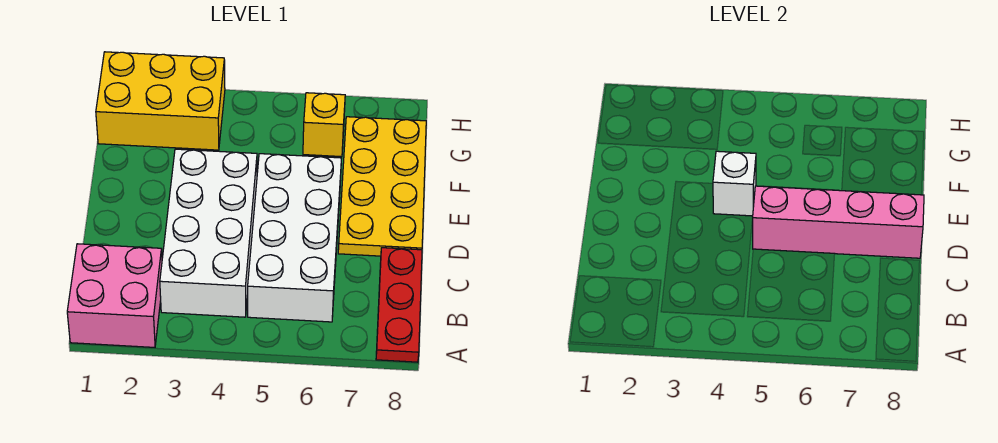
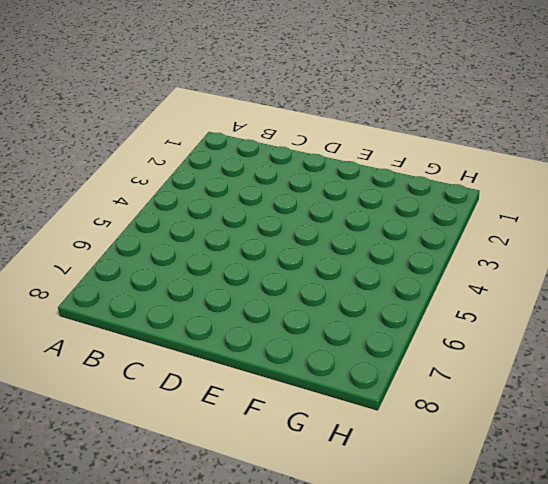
none -> pink brick A1:B2 level 1
none -> red plate A8:C8 level 1

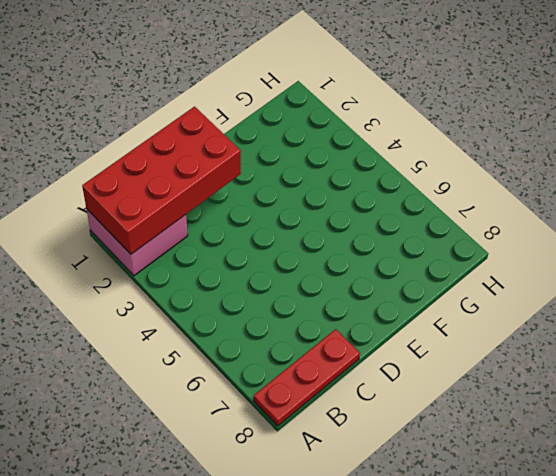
red brick A1:D2 level 2 -> none
none -> white brick B3:E4 level 1
none -> white brick B5:E6 level 1

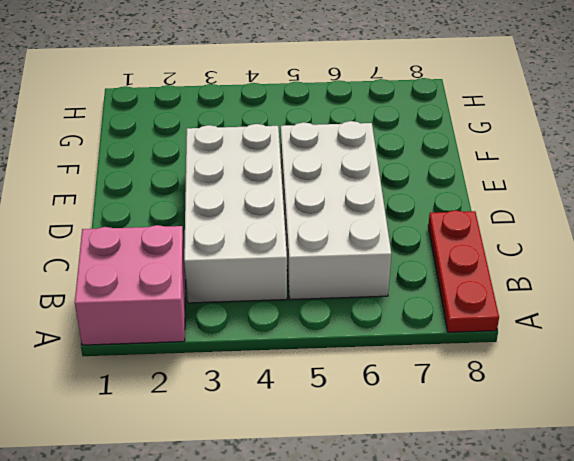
none -> yellow plate D7:G8 level 1
none -> yellow brick G1:H3 level 1

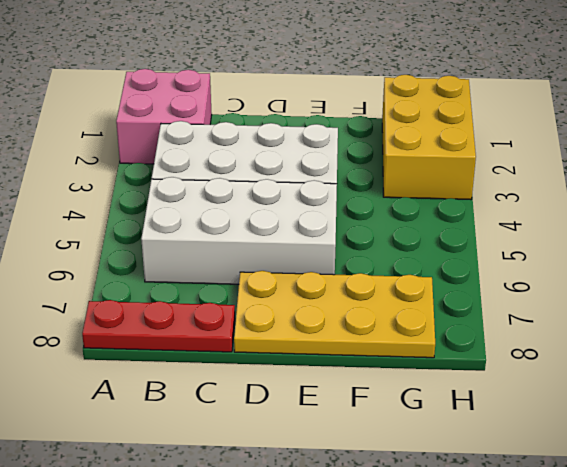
none -> yellow brick G6 level 1
none -> pink brick D5:D8 level 2

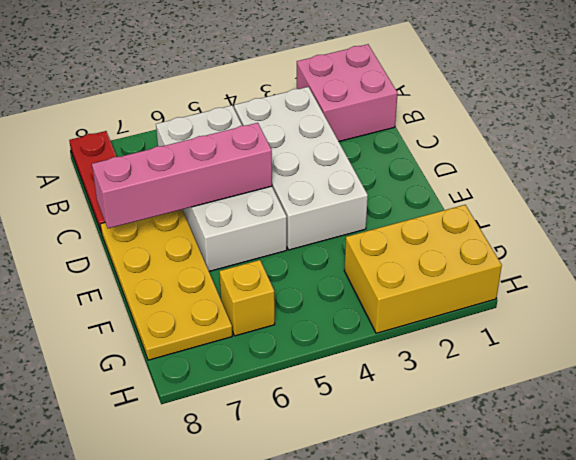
none -> white brick E4 level 2

